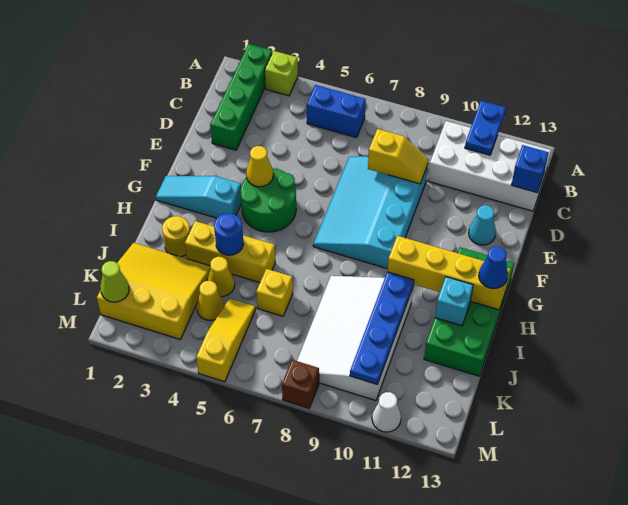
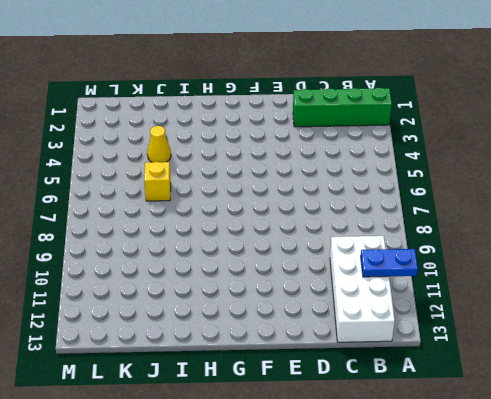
none -> lime brick A3 level 1
none -> blue brick B5:B6 level 1
none -> cyan slope D7:G9 level 1 top 9

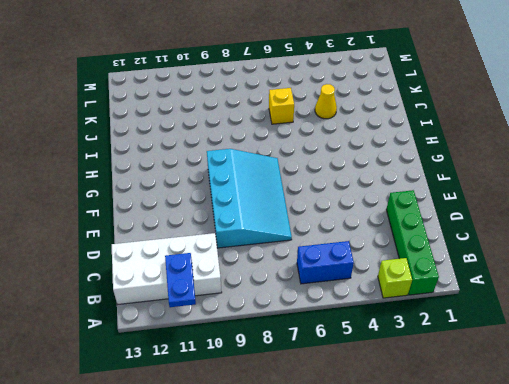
none -> cyan cone E12 level 1
none -> green round brick F4:G5 level 1
none -> cyan slope G1:G3 level 1 top 3

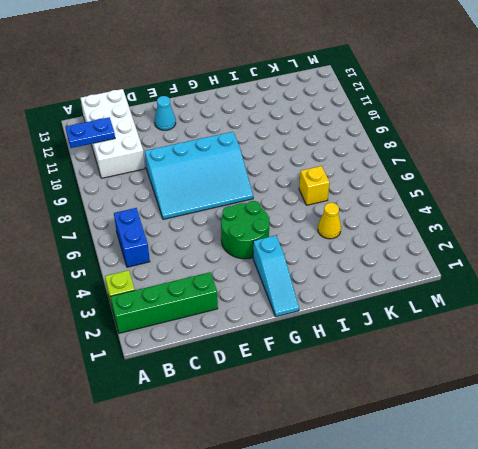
none -> green brick G12:J13 level 1
none -> yellow round brick I2 level 1
none -> yellow brick I3:I5 level 1

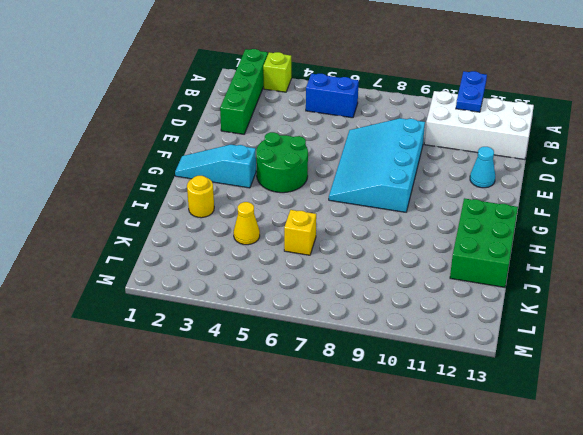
green brick H12:J13 level 1 -> green brick G12:J13 level 1
none -> yellow brick I3:I5 level 1
none -> white slope I8:L10 level 1 top 10
none -> yellow slope J1:L3 level 1 top L

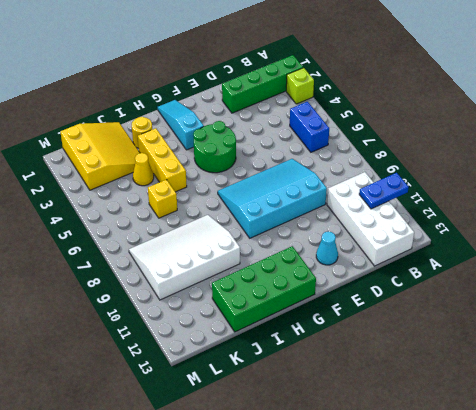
none -> yellow cone K4 level 1
none -> yellow slope K5:M5 level 1 top M
none -> brown brick M8 level 1

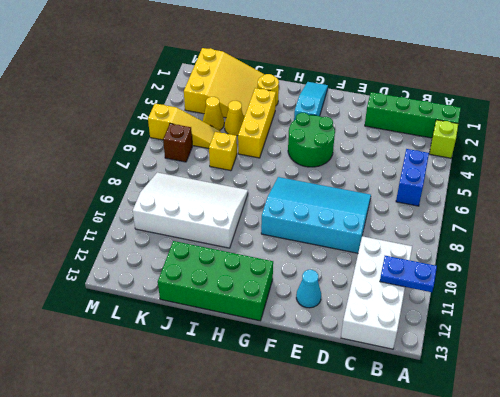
brown brick L6 level 1 -> brown brick M8 level 1
none -> white cone M11 level 1
none -> blue brick C13 level 2
none -> yellow slope D8:D9 level 2 top 8

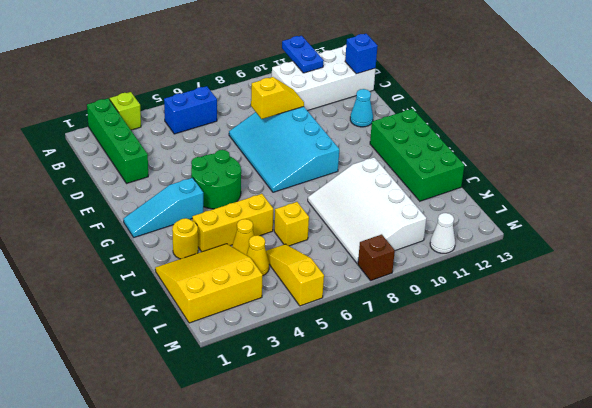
none -> yellow cone F4 level 2
none -> yellow brick H10:H13 level 2
none -> blue round brick I4 level 2

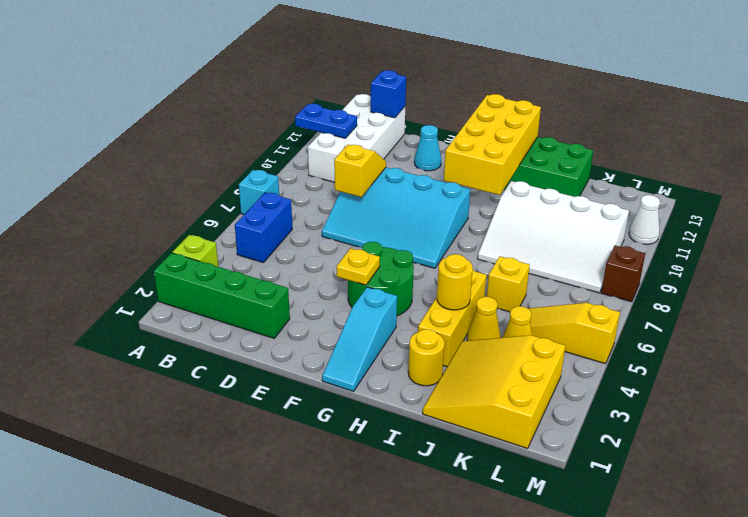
cyan brick A7 level 1 -> cyan brick I12 level 2
yellow plate F4 level 2 -> yellow cone F4 level 2
yellow brick G10:H13 level 2 -> yellow brick H10:H13 level 2
yellow round brick I4 level 2 -> blue round brick I4 level 2
none -> blue plate I10:L10 level 2
none -> lime cone L1 level 2
none -> blue cone H13 level 3

